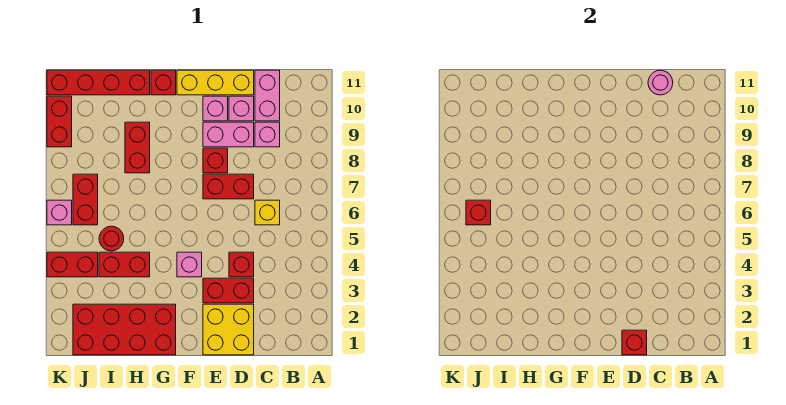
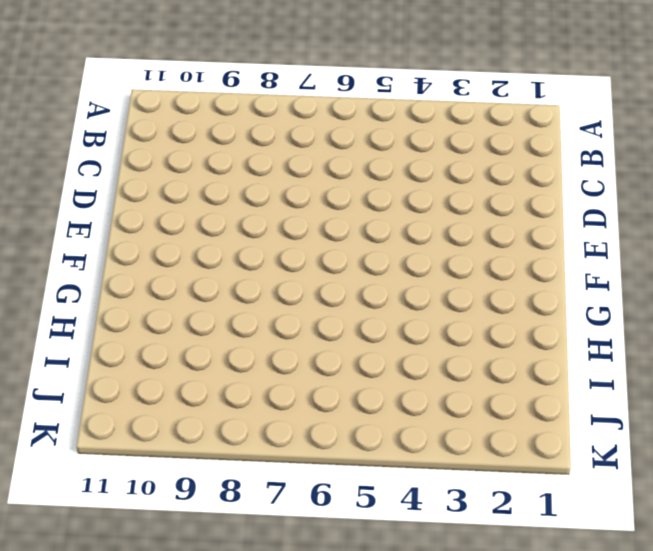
none -> yellow brick C6 level 1
none -> pink brick C9 level 1
none -> pink brick C10:C11 level 1

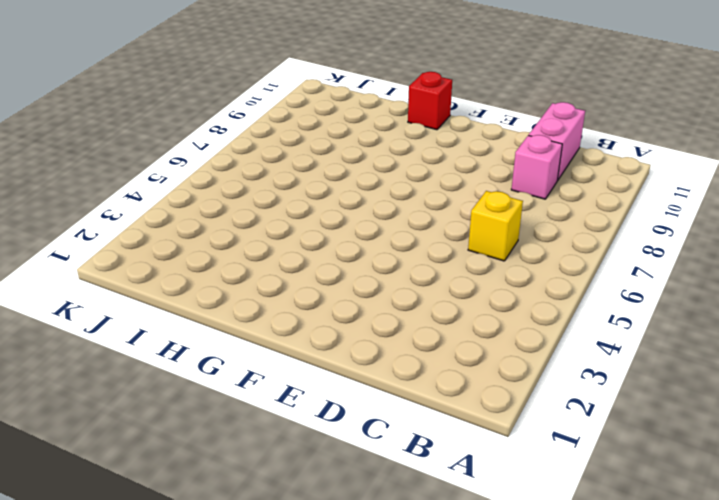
none -> yellow brick D1:E2 level 1
none -> red brick D3:E3 level 1
none -> red brick D4 level 1

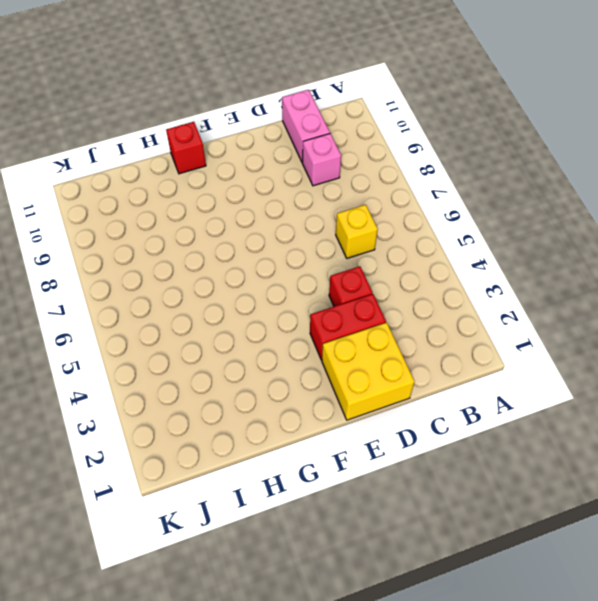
none -> red brick D7:E7 level 1
none -> pink brick D9:E9 level 1
none -> pink brick D10 level 1

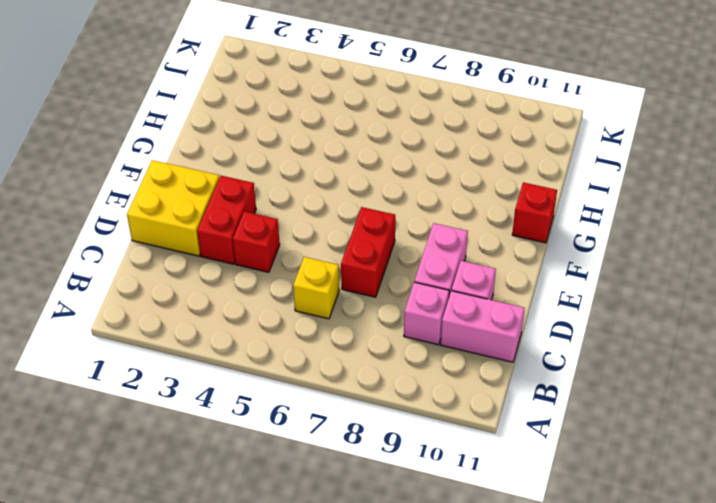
none -> yellow brick D11:F11 level 1
none -> red brick E8 level 1
none -> pink brick E10 level 1

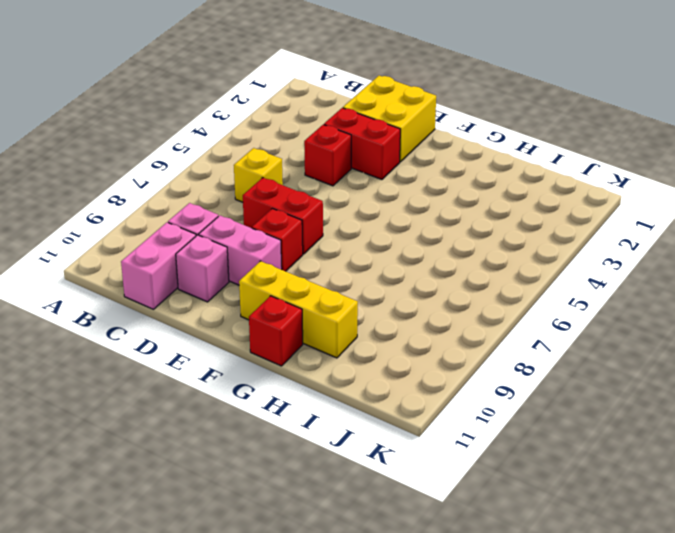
yellow brick F10:H10 level 1 -> yellow brick D11:F11 level 1
none -> pink brick E10 level 1
none -> pink brick F4 level 1
none -> red brick G1:J2 level 1

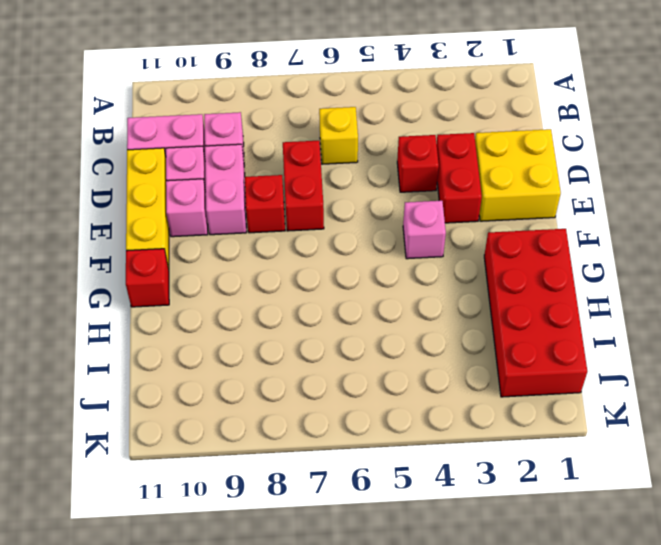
none -> red brick H4:I4 level 1
none -> red brick H8:H9 level 1
none -> red brick H11:K11 level 1

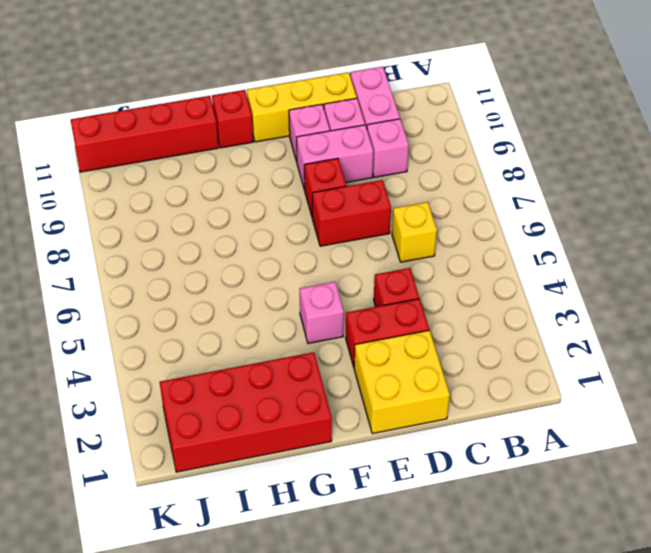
none -> red brick H4:I4 level 1
none -> red brick H8:H9 level 1
none -> red round brick I5 level 1

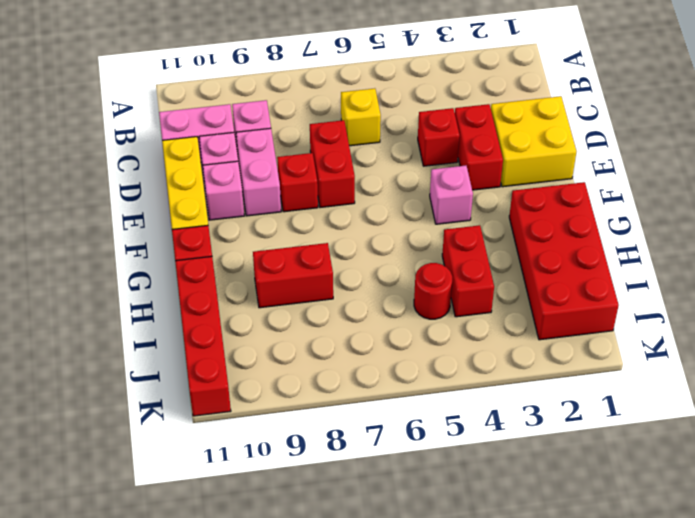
none -> red brick J4:K4 level 1
none -> red brick J6:J7 level 1
none -> pink brick K6 level 1

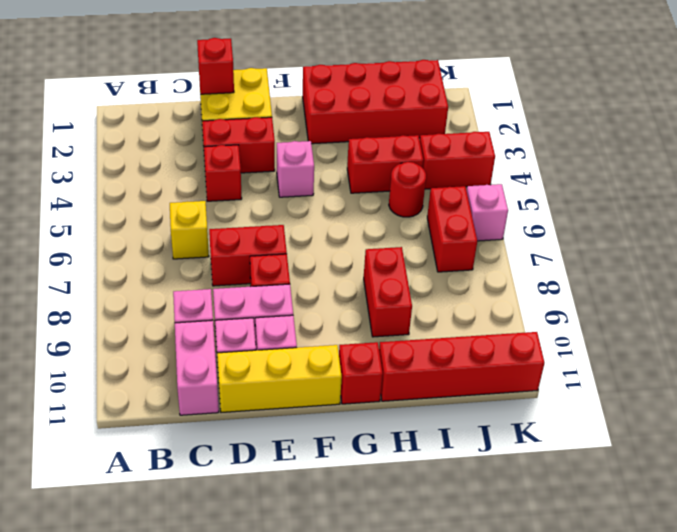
none -> red brick K9:K10 level 1
none -> pink round brick C11 level 2
none -> red brick J6 level 2

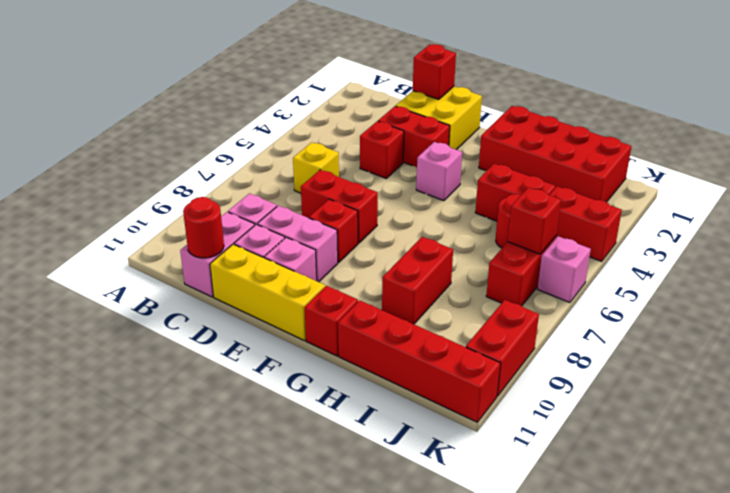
red round brick C11 level 2 -> pink round brick C11 level 2

